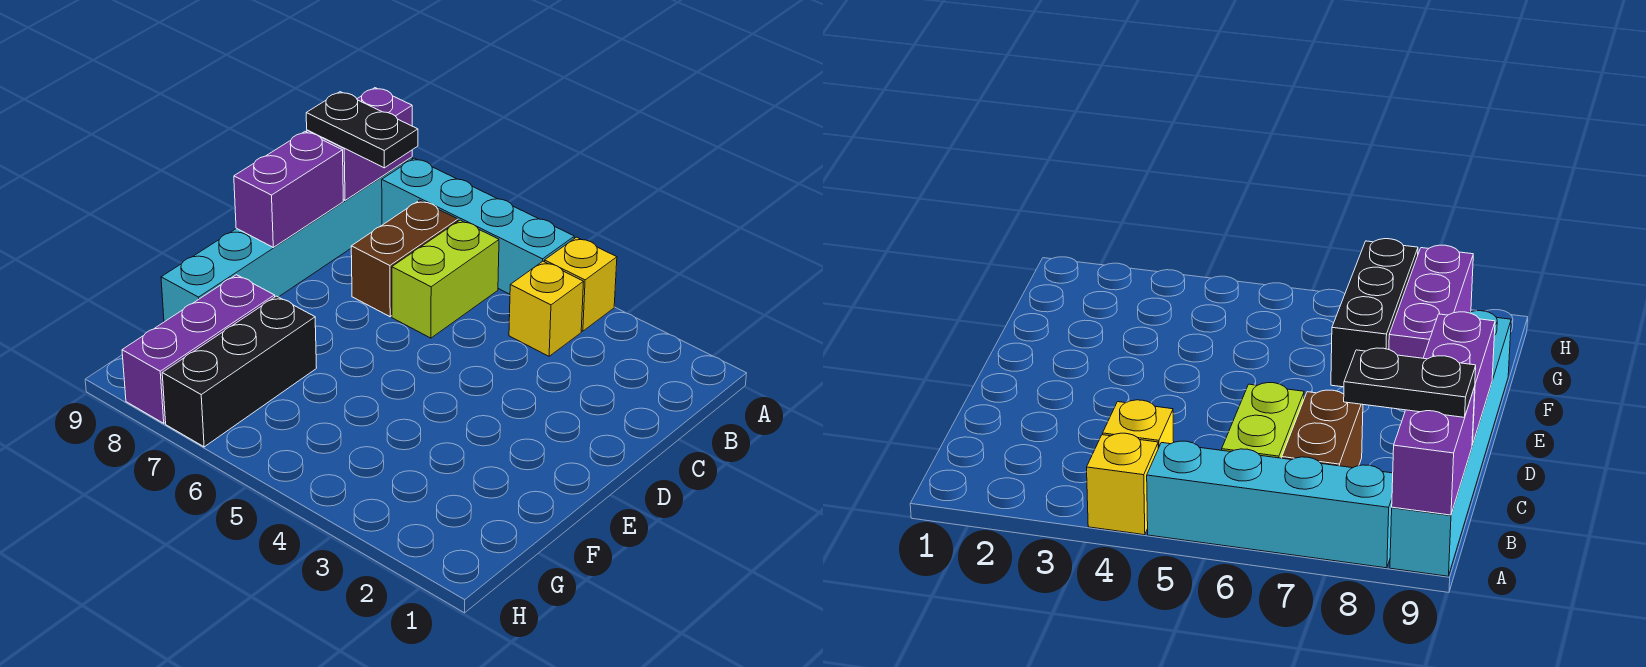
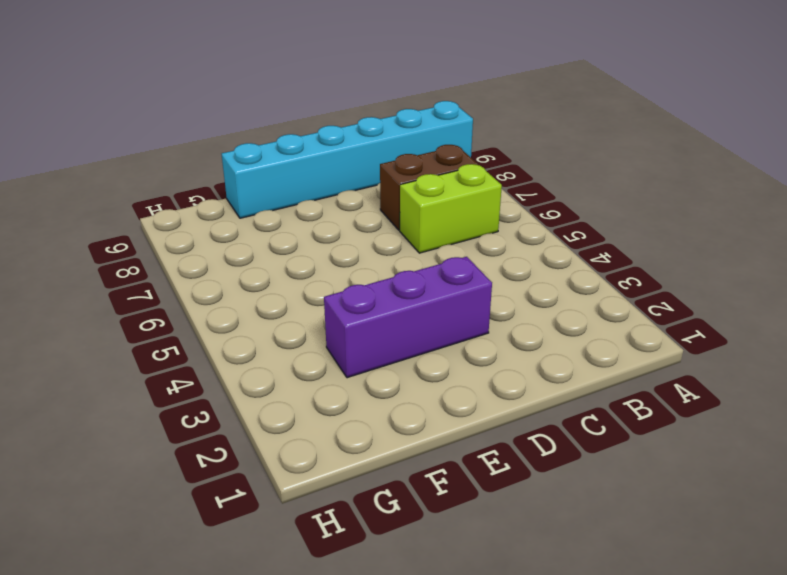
purple brick D3:F3 level 1 -> purple brick F8:H8 level 1
none -> yellow brick A4 level 1
none -> cyan brick A5:A8 level 1

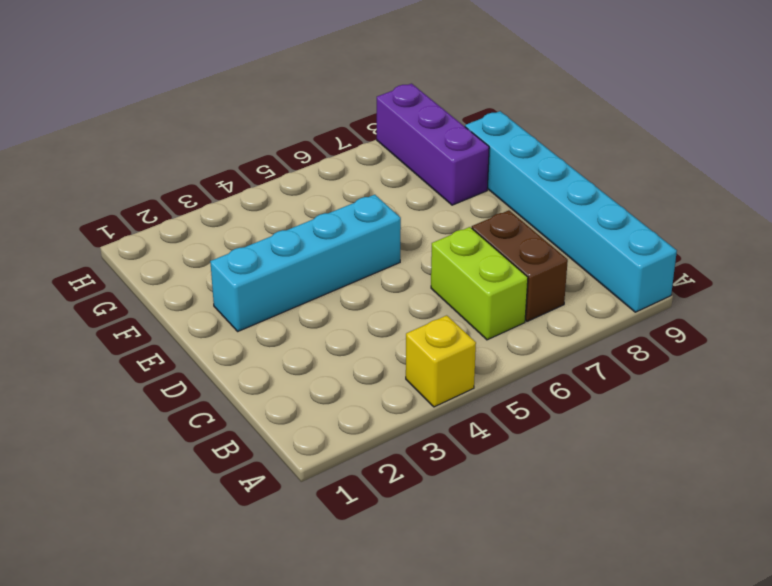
cyan brick E2:E5 level 1 -> cyan brick A5:A8 level 1
none -> yellow brick B4 level 1
none -> black brick F7:H7 level 1

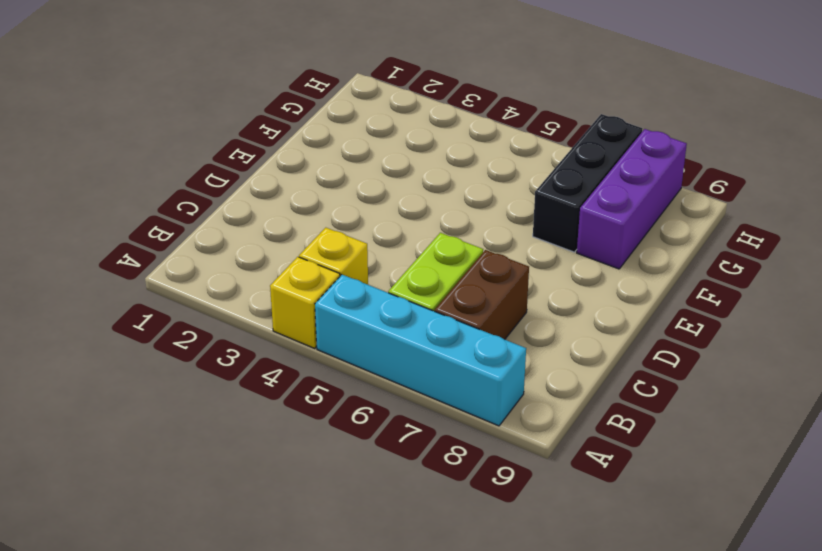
none -> cyan brick A9:F9 level 1
none -> purple brick A9:B9 level 2

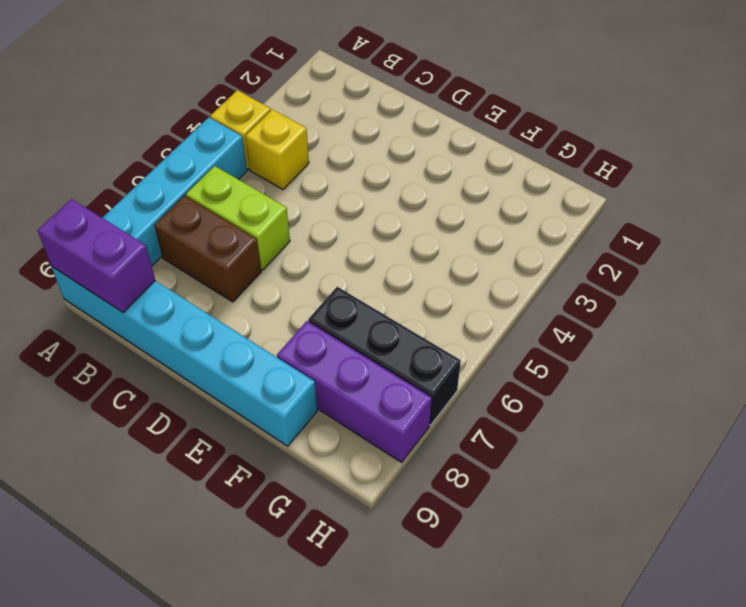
none -> purple brick C9:D9 level 2
none -> black plate B8:B9 level 3

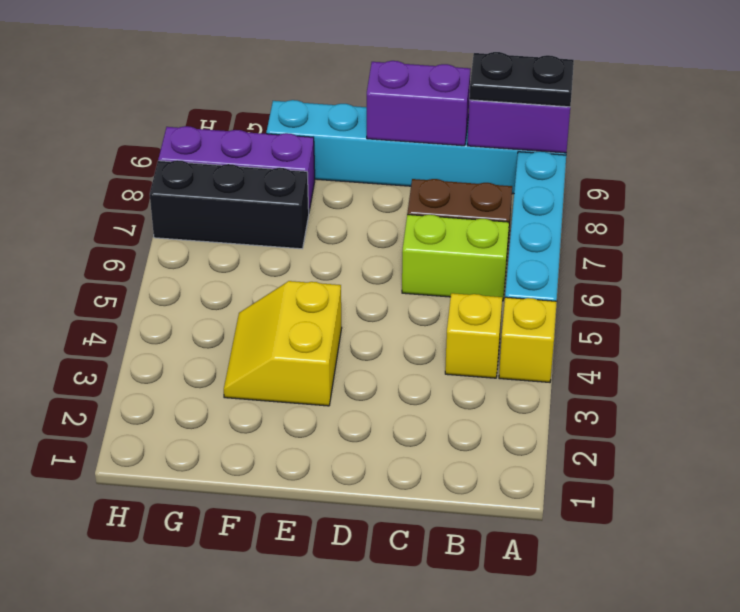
black plate A9:B9 level 3 -> black plate B8:B9 level 3
yellow slope E3:F4 level 1 top E -> none

